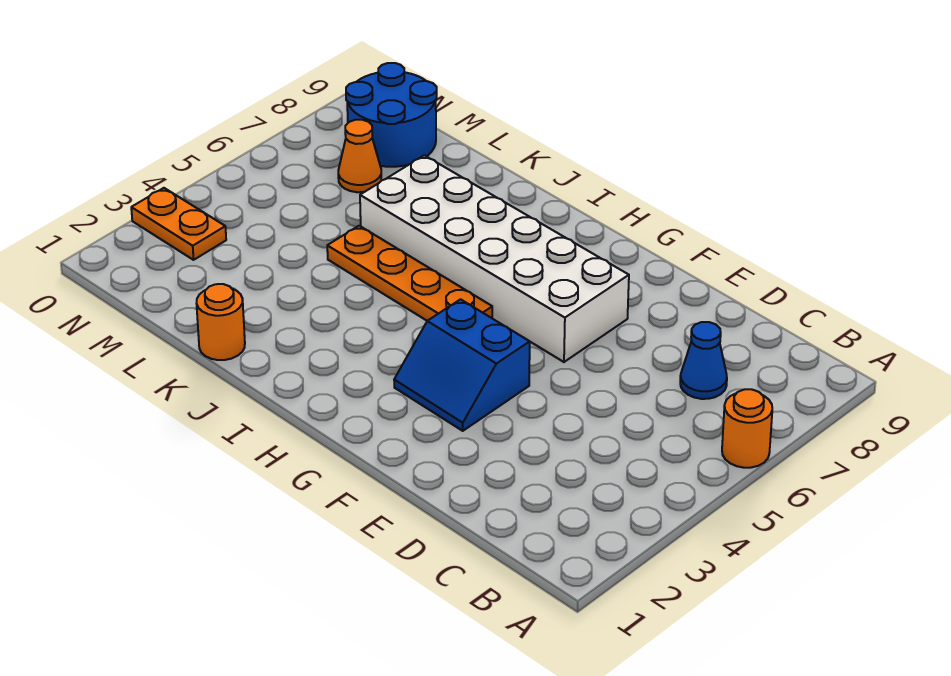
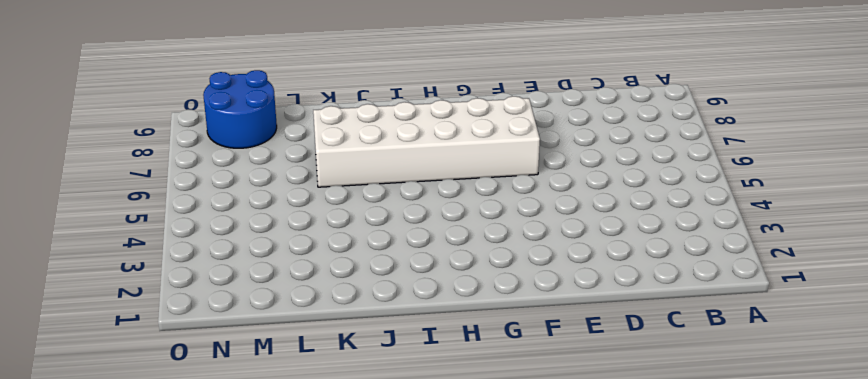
none -> orange round brick A6 level 1
none -> blue cone C7 level 1

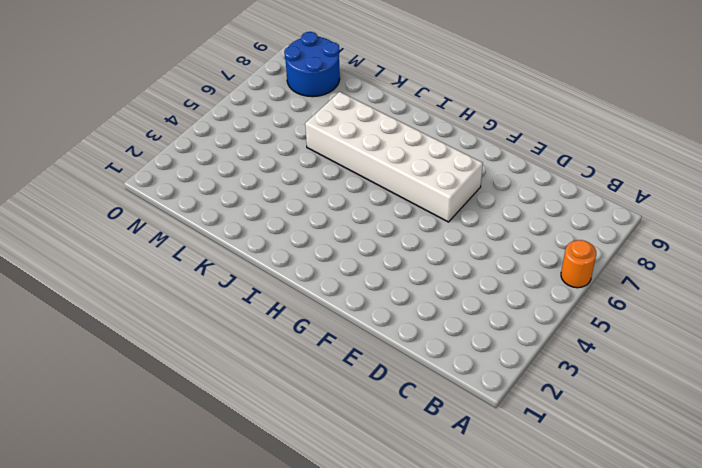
none -> blue cone C7 level 1
none -> blue slope F3:G4 level 1 top 4

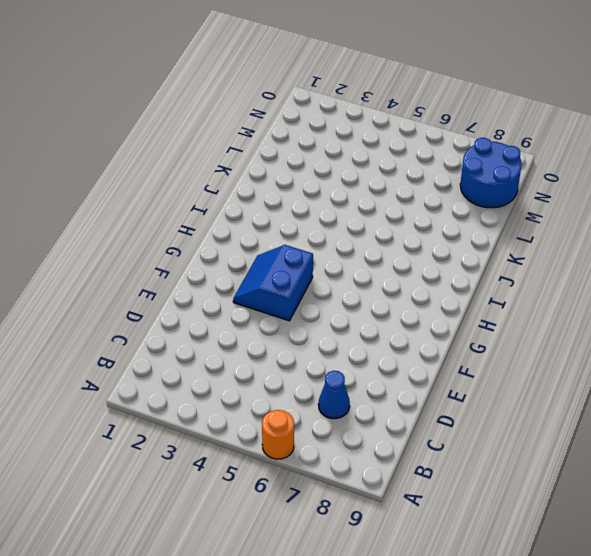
none -> white brick F6:K7 level 1
none -> orange plate H5:K5 level 1

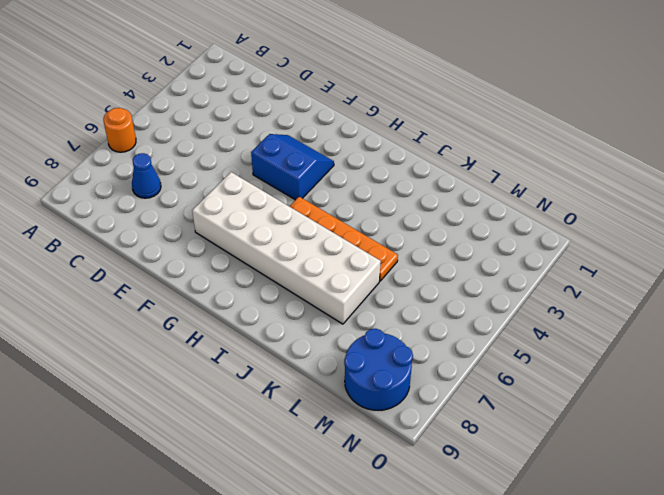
none -> orange round brick K1 level 1
none -> orange cone M7 level 1

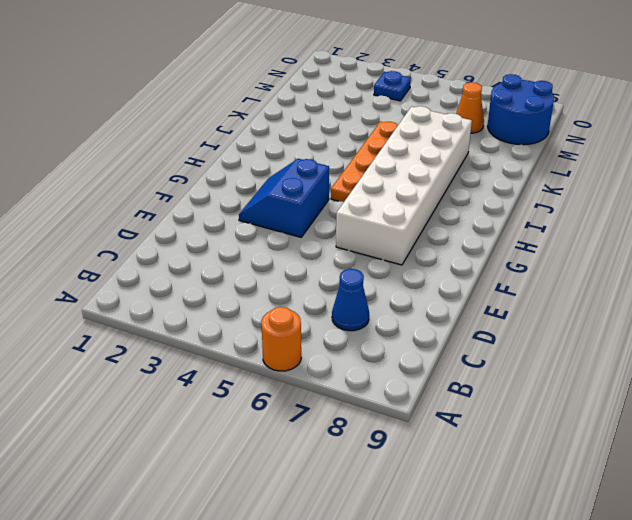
blue plate N4 level 1 -> none
none -> orange round brick K1 level 1
none -> orange plate N3:O3 level 1

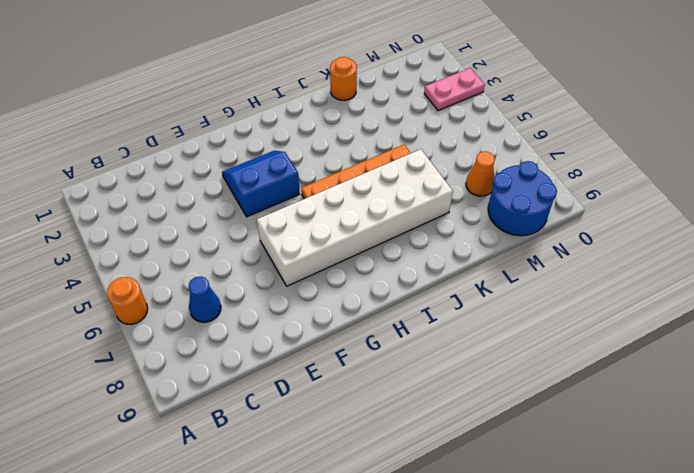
pink plate N3:O3 level 1 -> orange plate N3:O3 level 1

